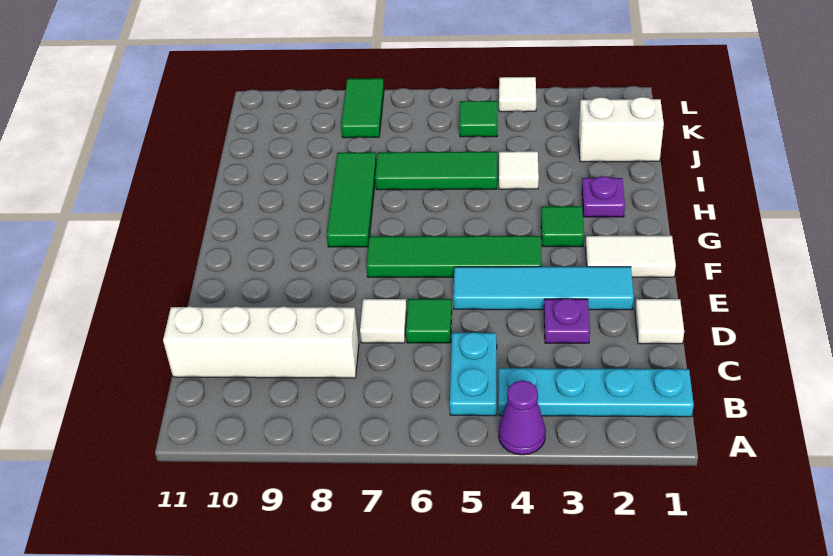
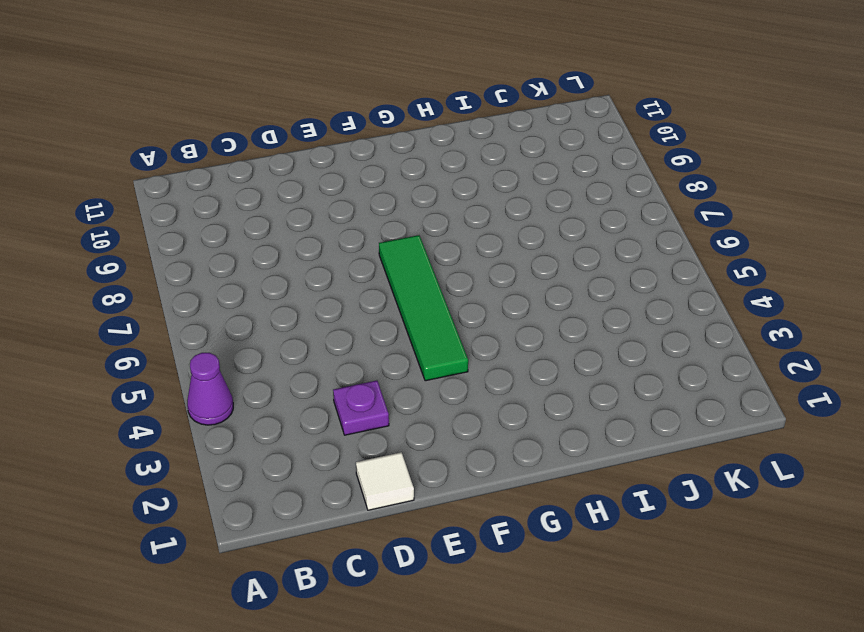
none -> cyan plate B1:B4 level 1
none -> cyan plate B5:C5 level 1
none -> white brick C8:C11 level 1

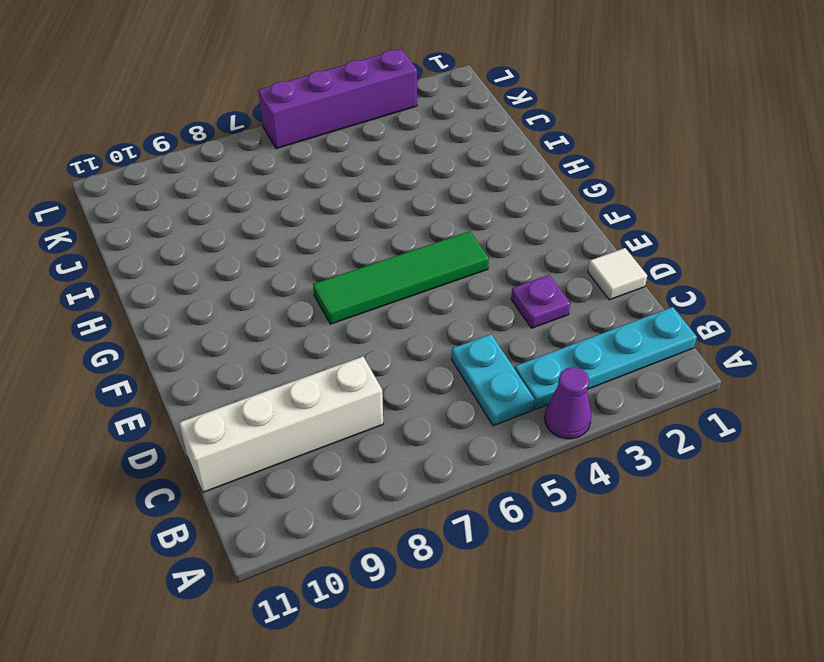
purple brick L3:L6 level 1 -> white tile L4 level 1
none -> green tile D6 level 1
none -> white tile D7 level 1
none -> cyan tile E2:E5 level 1

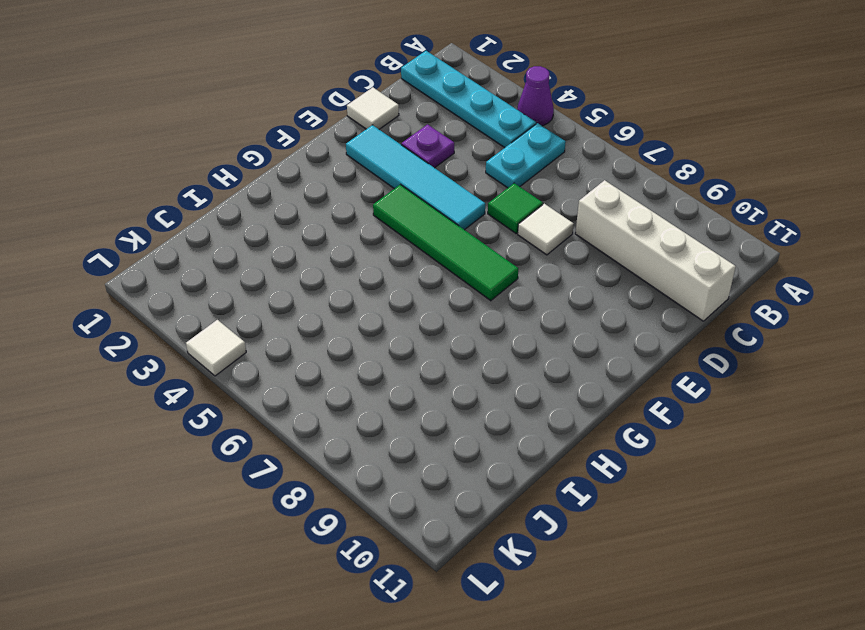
none -> white tile F1:F2 level 1
none -> green tile G3 level 1
none -> green tile G8:I8 level 1

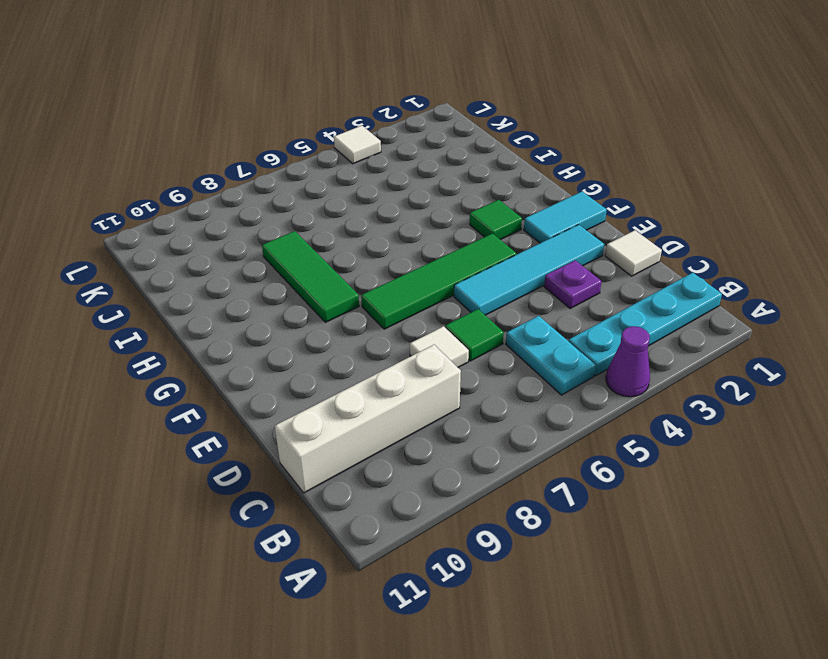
cyan tile F1:F2 level 1 -> white tile F1:F2 level 1
none -> purple plate H2 level 1
none -> white tile I4 level 1
none -> green tile I5:I7 level 1

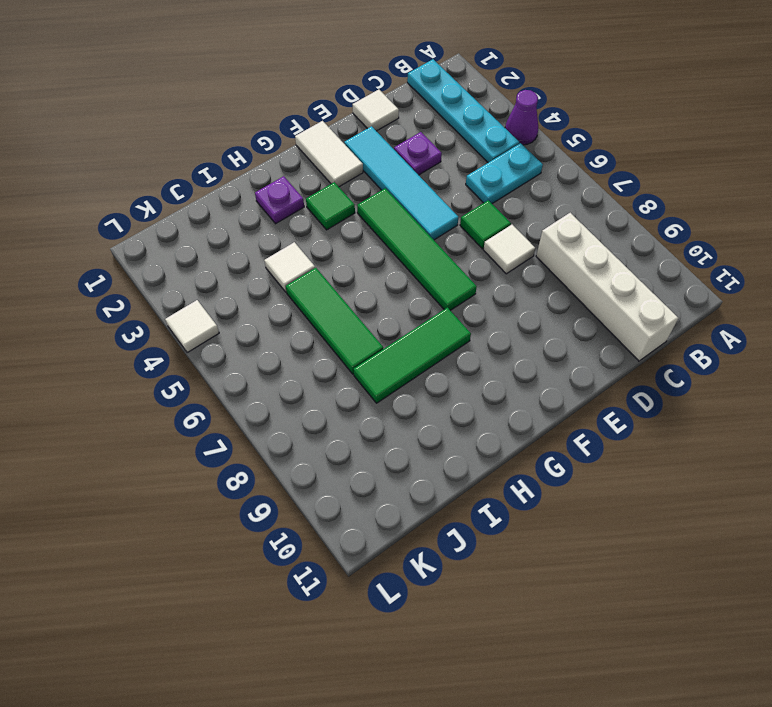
none -> white brick J1:J2 level 1
none -> green tile K5 level 1
none -> green tile K8:L8 level 1

